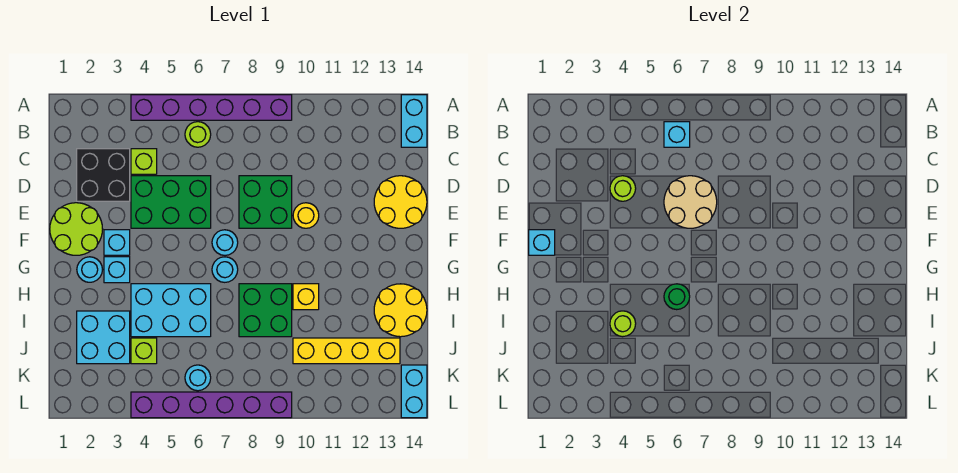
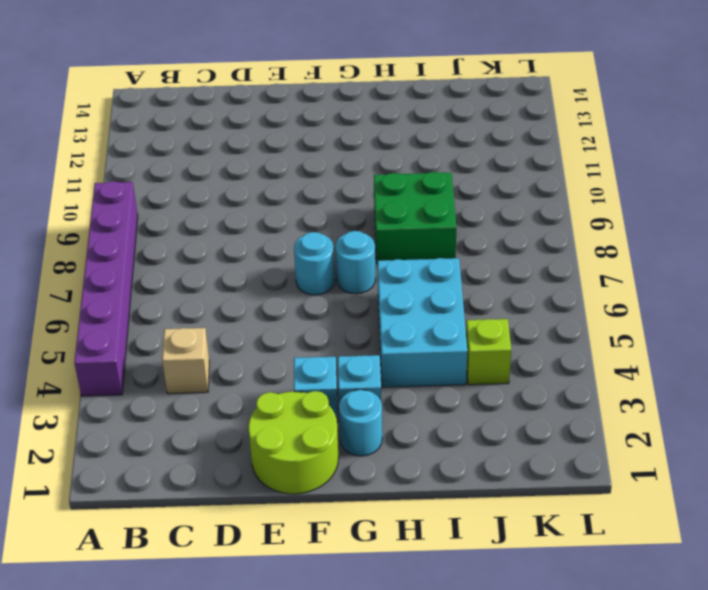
tan brick C4 level 1 -> lime brick C4 level 1
none -> cyan brick A14:B14 level 1
none -> lime round brick B6 level 1
none -> black brick C2:D3 level 1
none -> green brick D4:E6 level 1

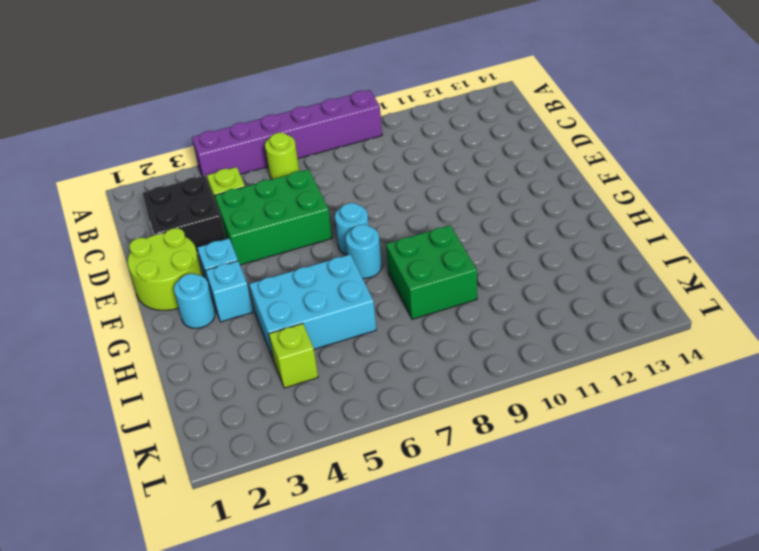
none -> cyan brick A14:B14 level 1
none -> green brick D8:E9 level 1
none -> yellow round brick D13:E14 level 1
none -> yellow round brick E10 level 1

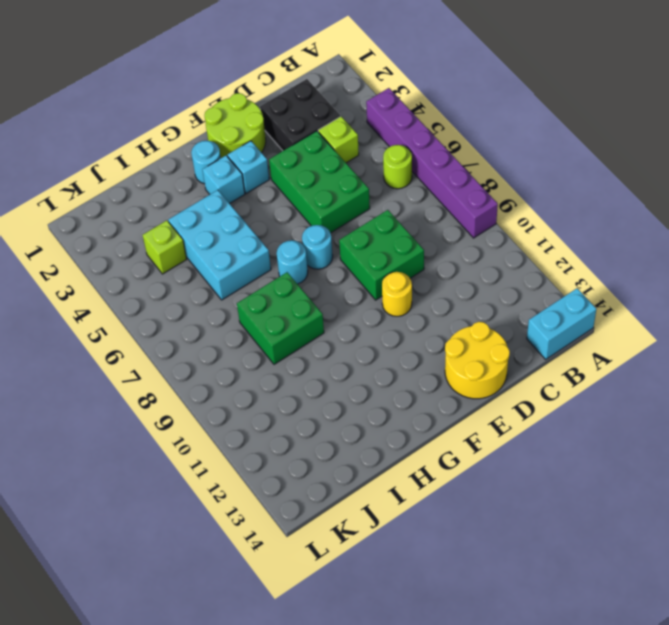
none -> yellow brick H10 level 1
none -> yellow round brick H13:I14 level 1
none -> cyan brick I2:J3 level 1
none -> yellow brick J10:J13 level 1

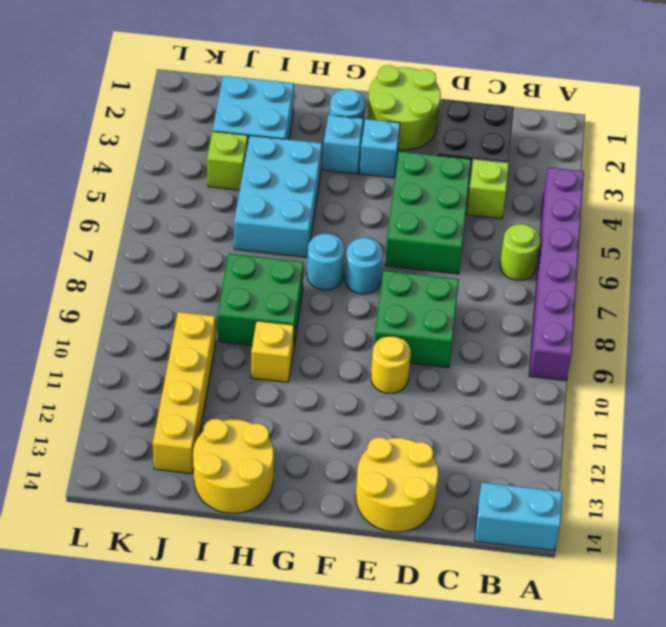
none -> cyan round brick K6 level 1
none -> cyan brick K14:L14 level 1
none -> purple brick L4:L9 level 1
none -> cyan brick B6 level 2

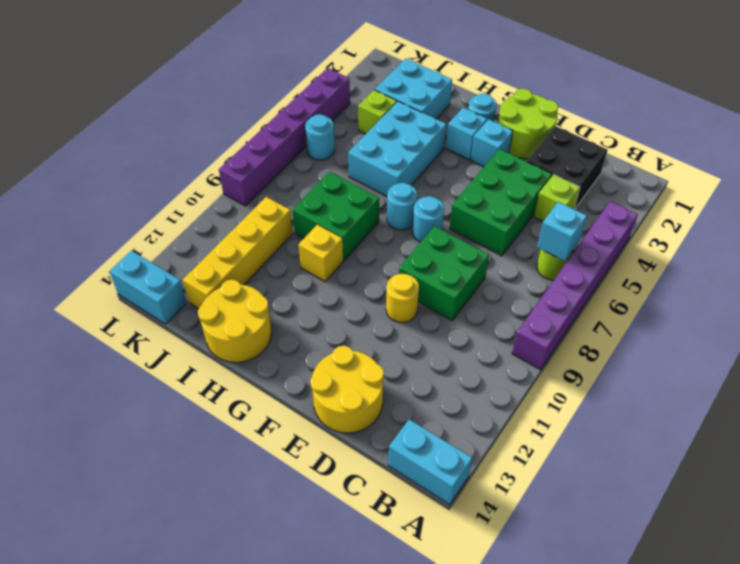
none -> lime round brick D4 level 2
none -> tan round brick D6:E7 level 2
none -> cyan brick F1 level 2
none -> green round brick H6 level 2

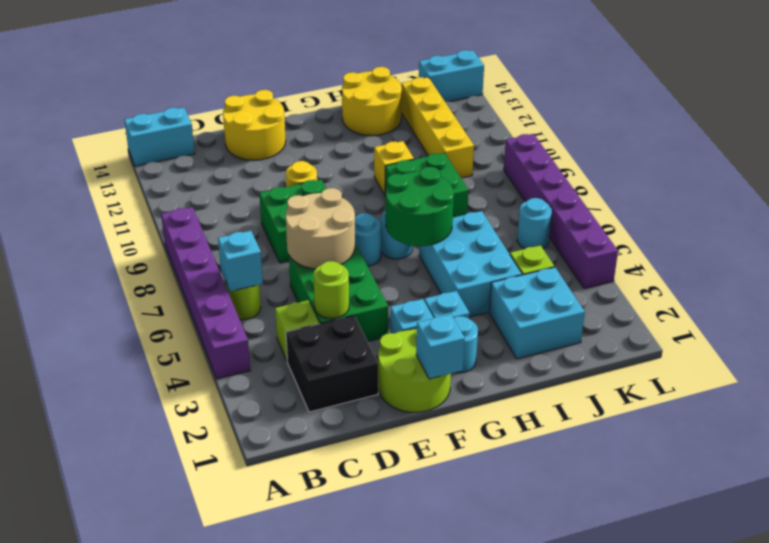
green round brick G6:H7 level 2 -> green round brick H6 level 2
none -> lime round brick I4 level 2

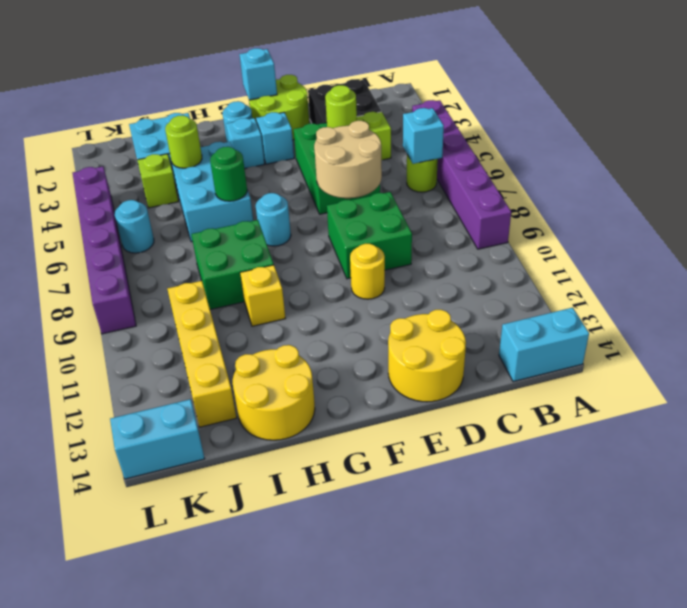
none -> cyan round brick F7 level 1

